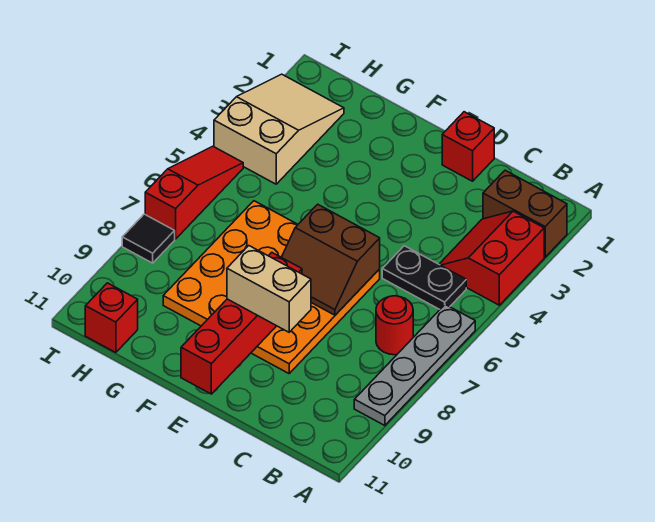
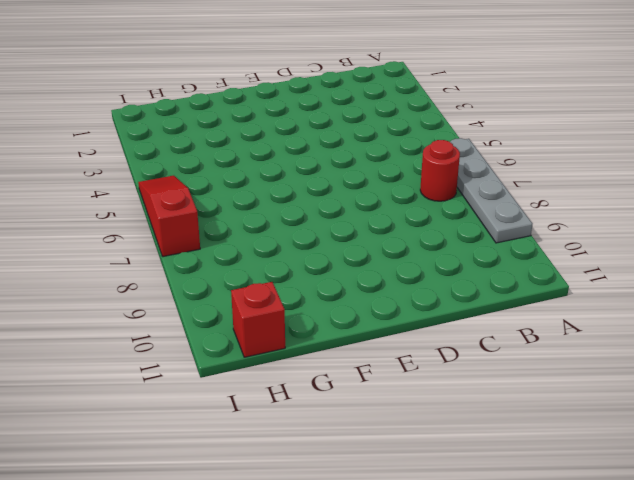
none -> brown brick A2:B2 level 1
none -> red slope A3:B4 level 1 top A
none -> black plate B5:C5 level 1

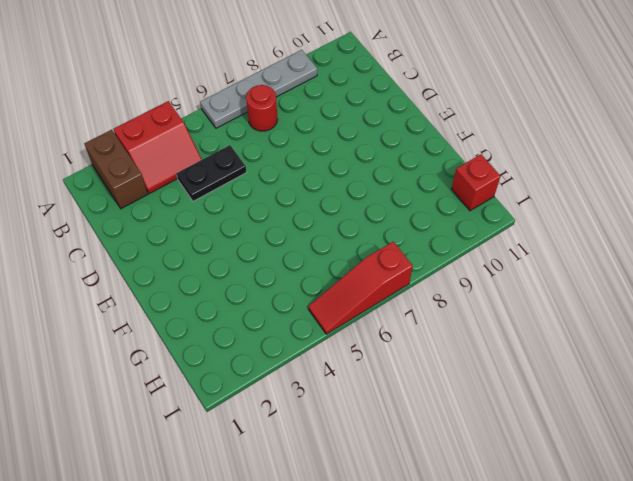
black plate C4:C5 level 1 -> black plate B5:C5 level 1
none -> red brick D1 level 1
none -> orange plate D6:G9 level 1
none -> tan slope H2:I4 level 1 top 4

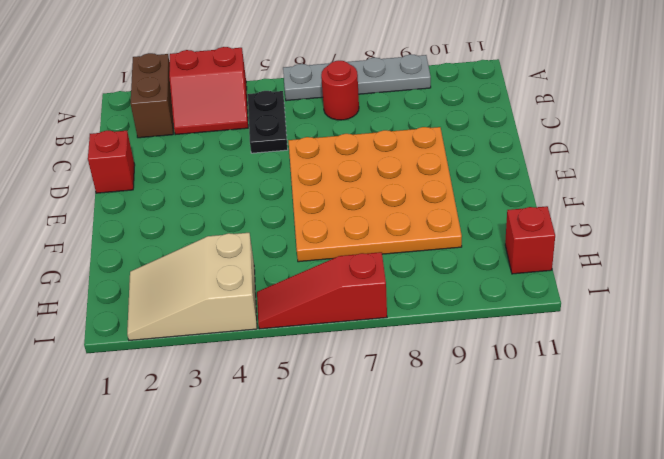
none -> black tile I8 level 1
none -> brown slope D6:E7 level 2 top 6
none -> red brick E8:E11 level 2

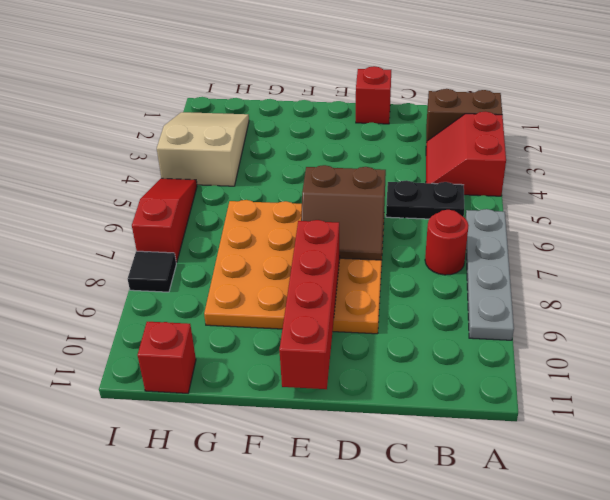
none -> tan brick D9:E9 level 3

